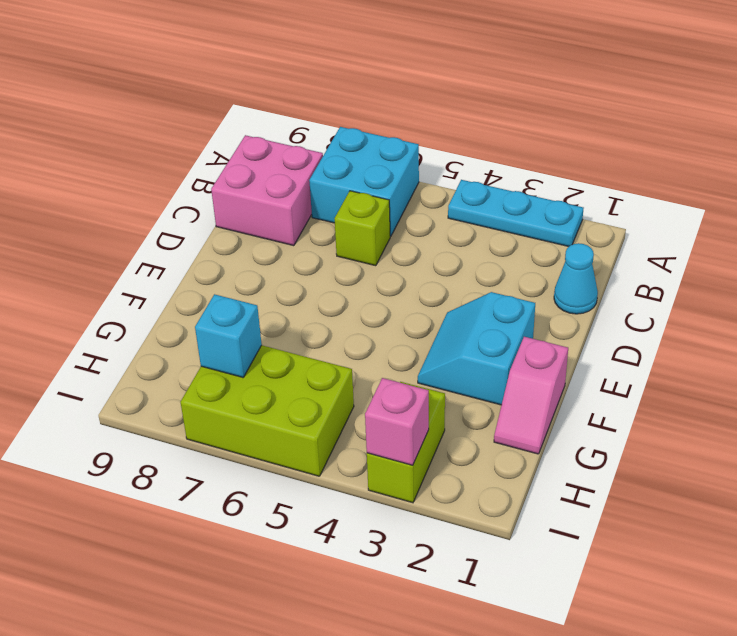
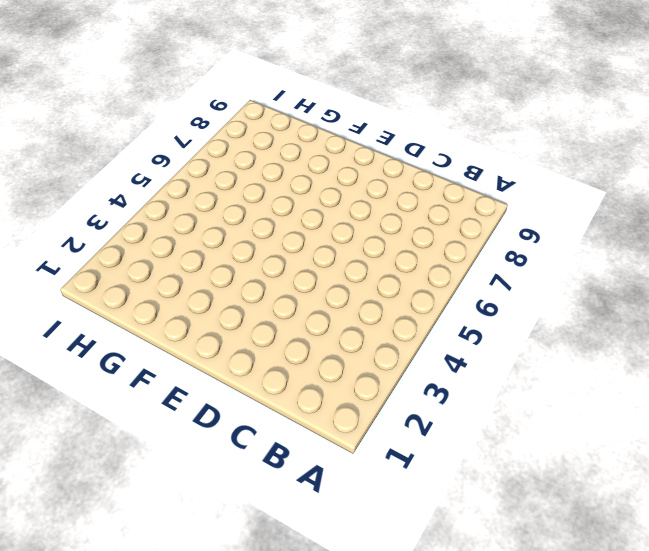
none -> cyan plate A2:A4 level 1
none -> cyan brick A6:B7 level 1

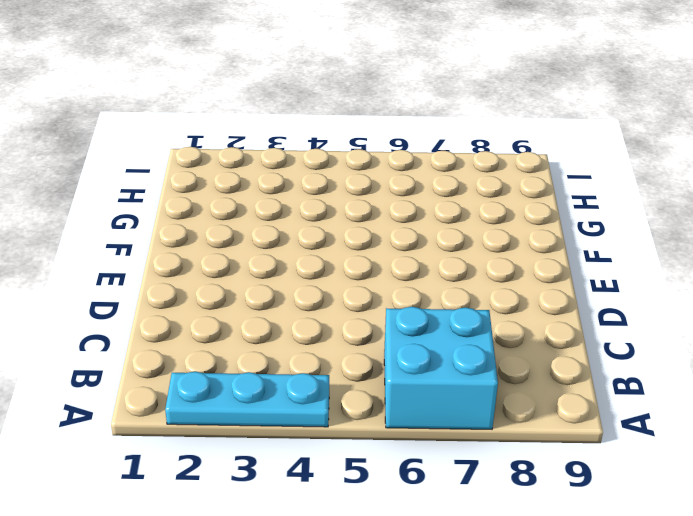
none -> pink brick B8:C9 level 1
none -> cyan cone C1 level 1

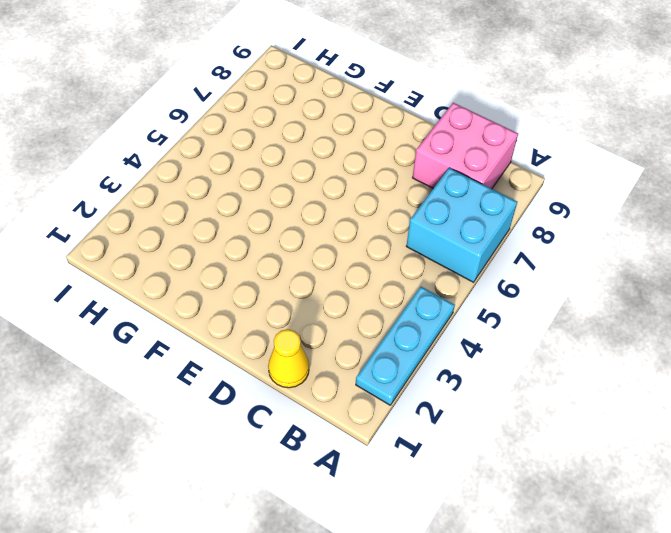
yellow cone C1 level 1 -> cyan cone C1 level 1
none -> lime brick C6 level 1
none -> cyan slope E2:F3 level 1 top 2

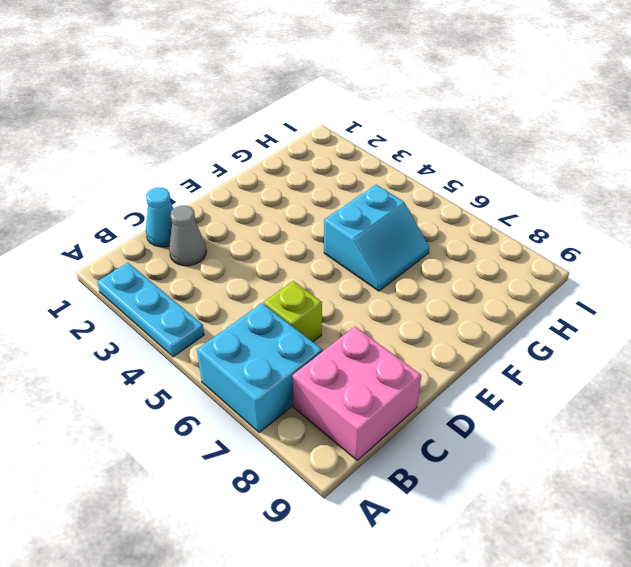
grey cone C2 level 1 -> none
cyan slope F5:G6 level 1 top 5 -> cyan slope E2:F3 level 1 top 2
none -> pink slope F1:G1 level 1 top F
none -> lime brick H3:I3 level 1

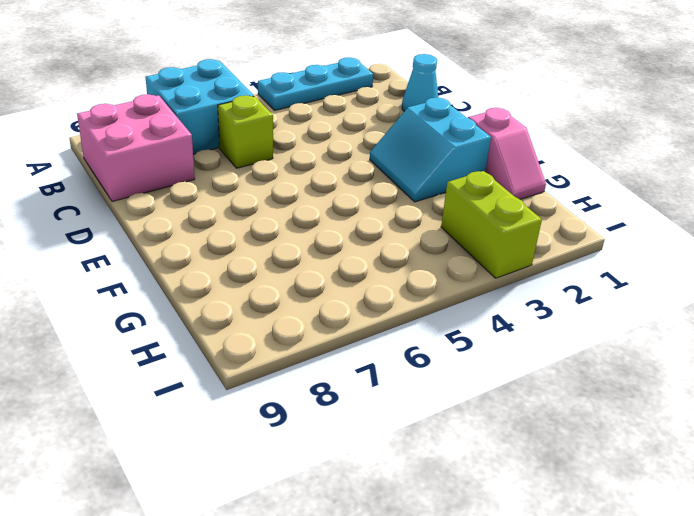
none -> lime brick H5:I7 level 1
none -> cyan brick H7 level 2

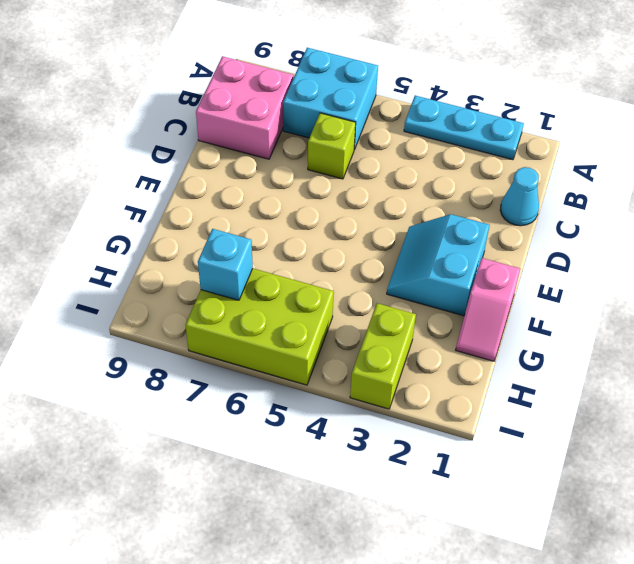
none -> pink brick I3 level 2

